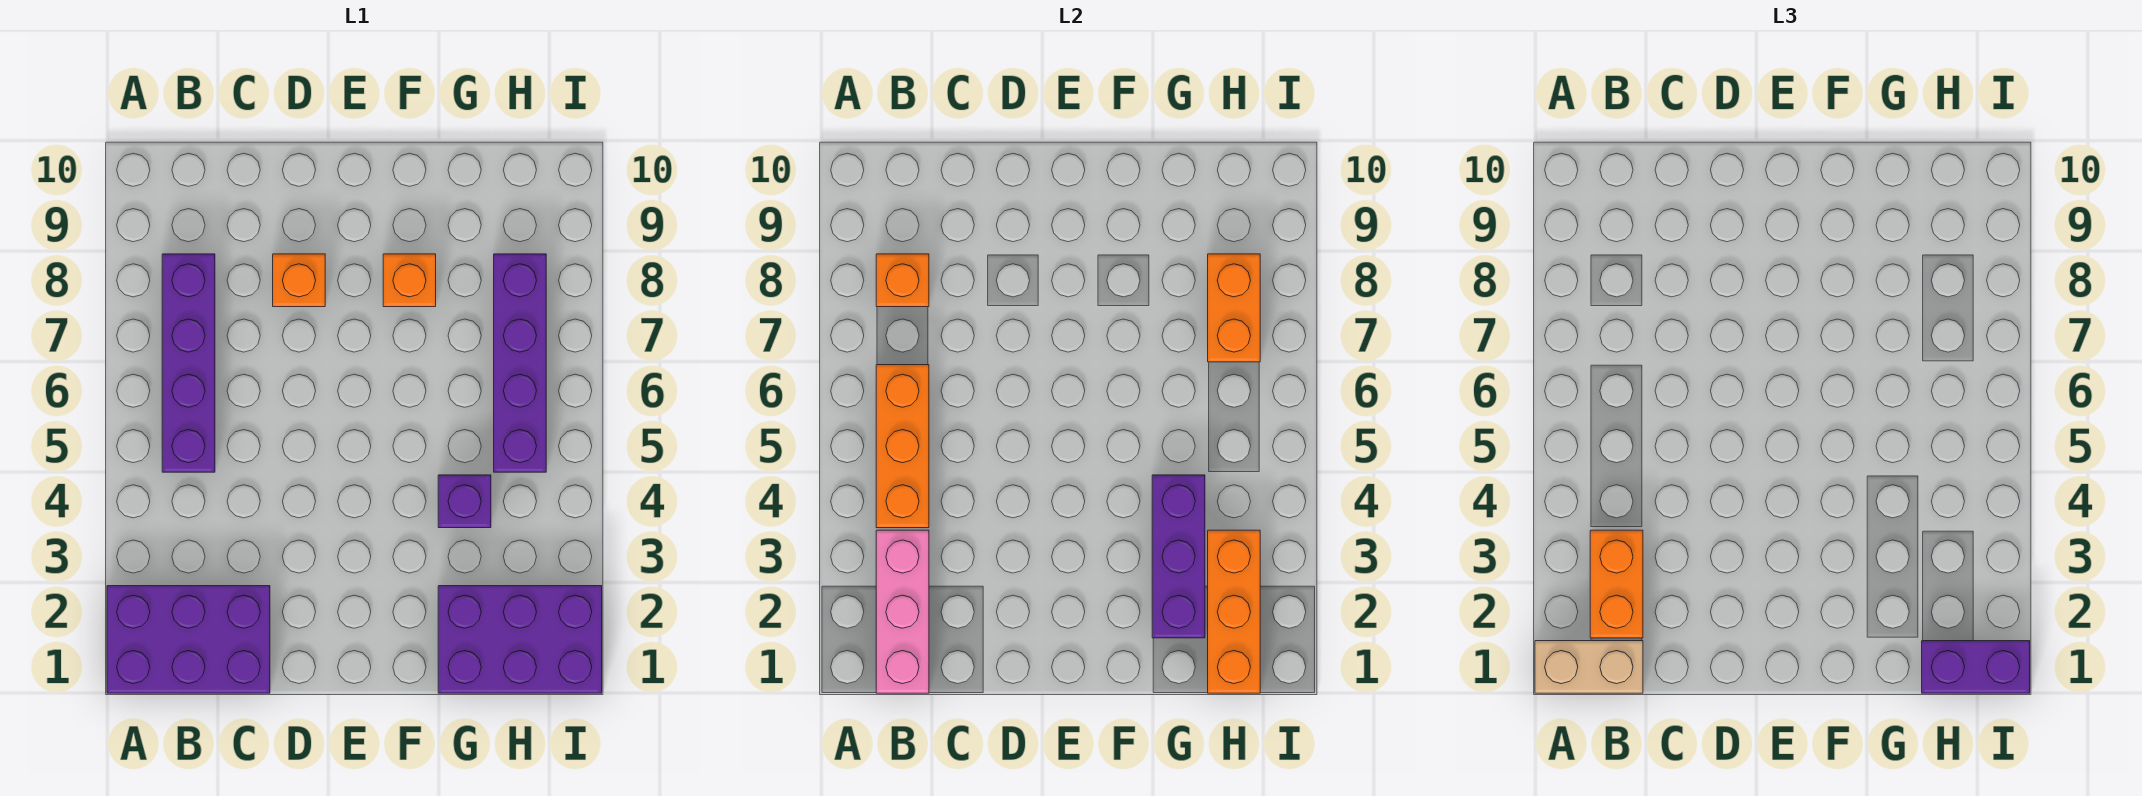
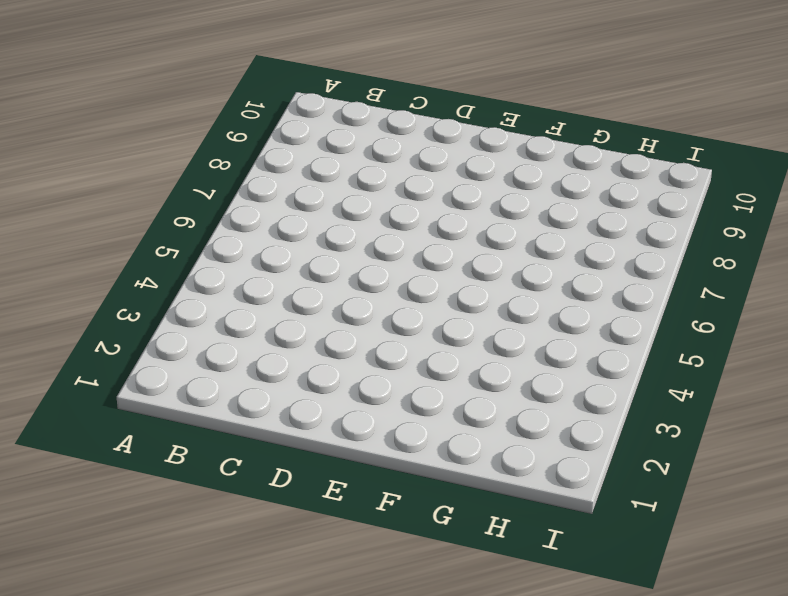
none -> purple brick A1:C2 level 1
none -> purple brick B5:B8 level 1
none -> orange brick D8 level 1

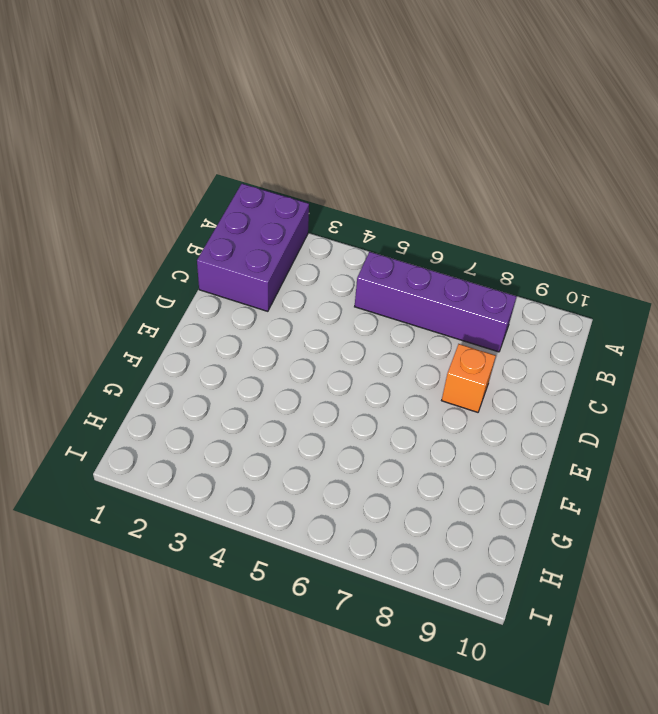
none -> orange brick F8 level 1
none -> purple brick G1:I2 level 1
none -> purple brick G4 level 1

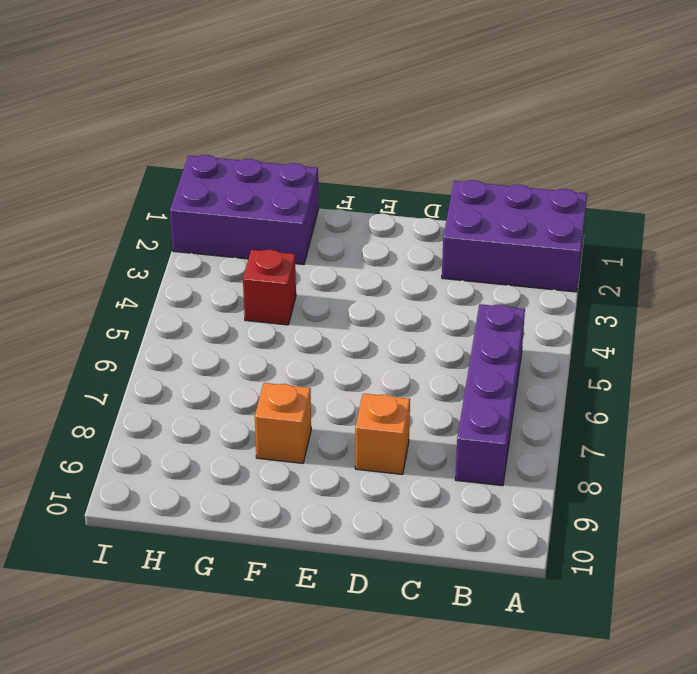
red brick G4 level 1 -> purple brick G4 level 1
none -> purple brick H5:H8 level 1
none -> pink brick B1:B3 level 2
none -> orange brick B4:B6 level 2

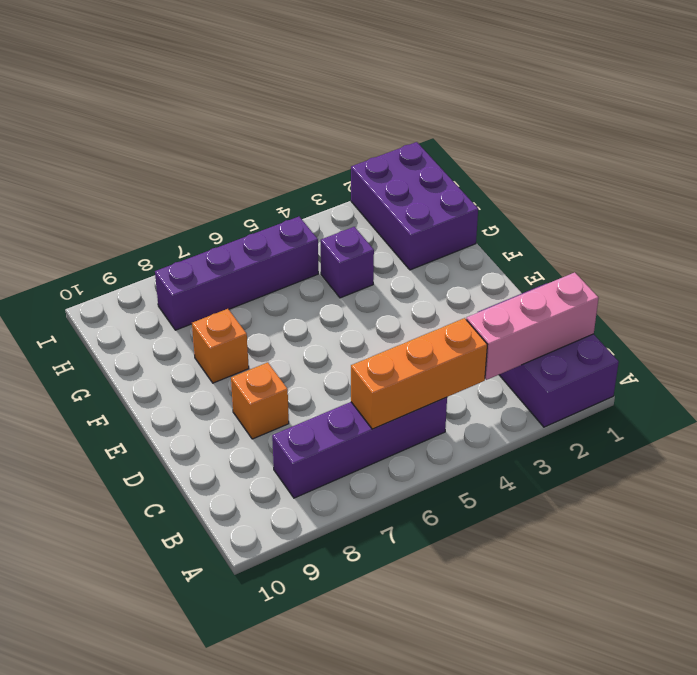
none -> orange brick B8 level 2
none -> purple brick G2:G4 level 2
none -> orange brick H1:H3 level 2

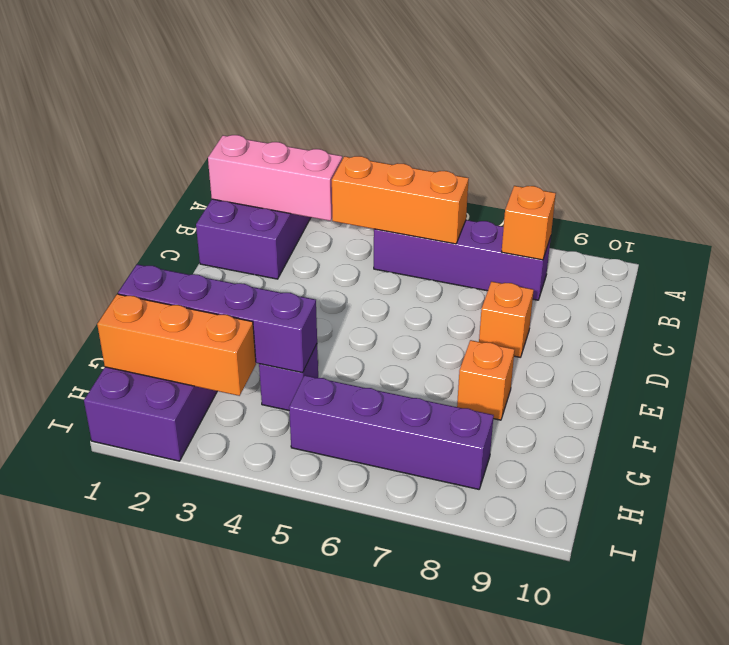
purple brick G1:G4 level 2 -> purple brick G2:G4 level 2
none -> orange brick H7:H8 level 2
none -> tan brick A1:B1 level 3
none -> orange brick B2:B3 level 3

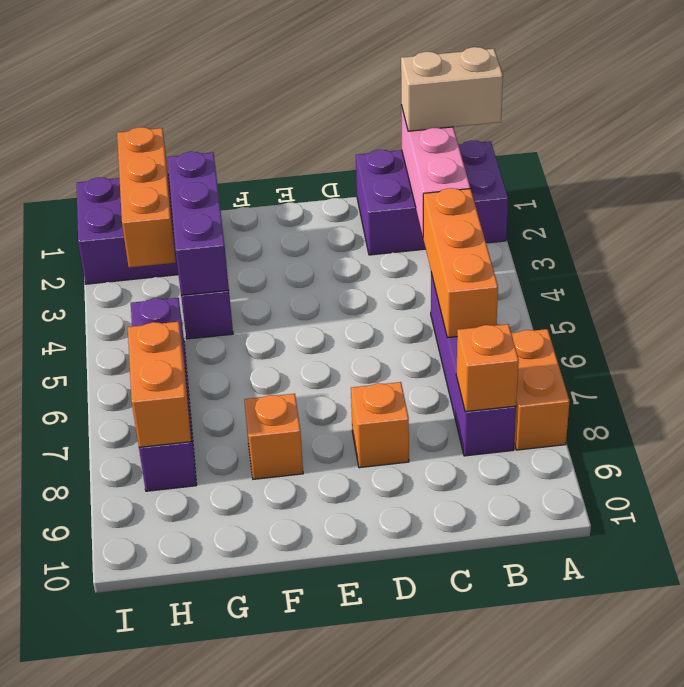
orange brick A7:A8 level 1 -> orange brick B2:B3 level 3
none -> purple brick H1:I1 level 3

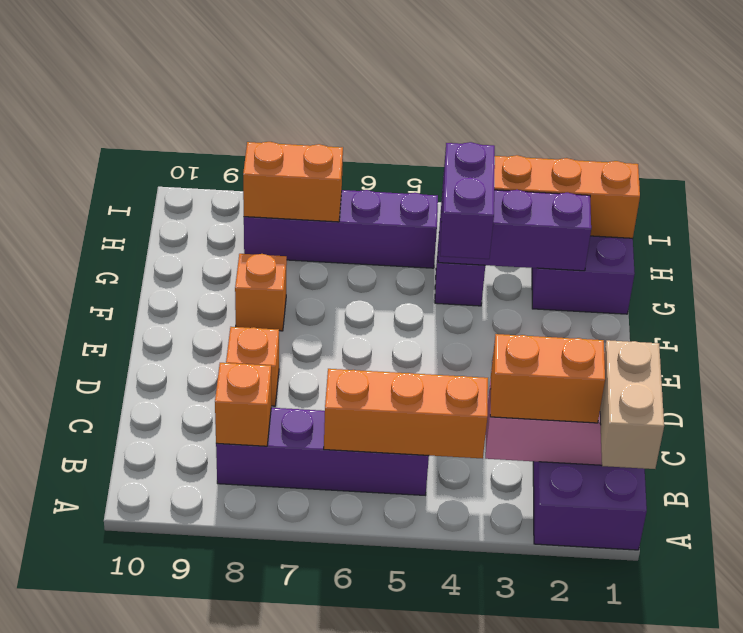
purple brick F4:G4 level 3 -> purple brick H1:I1 level 3

